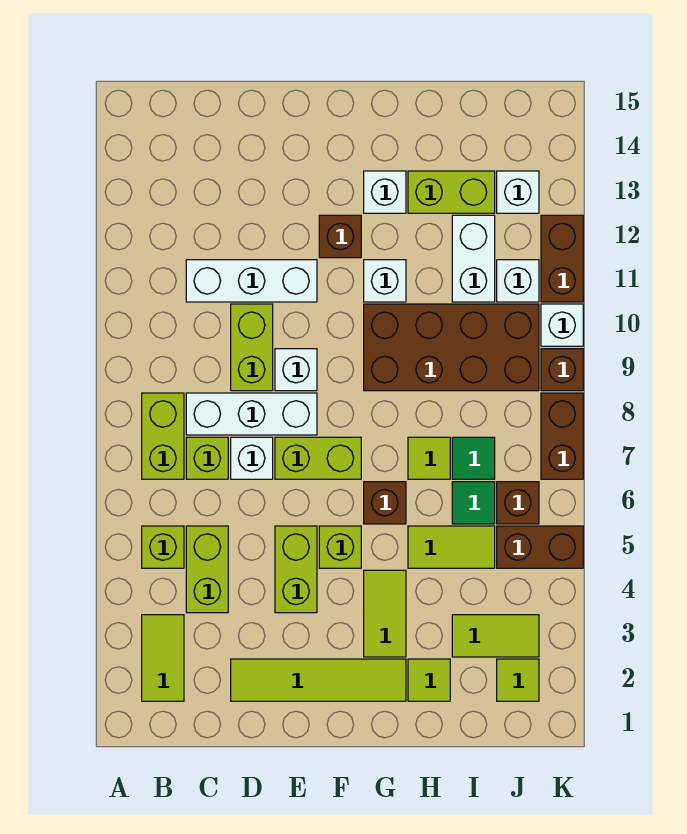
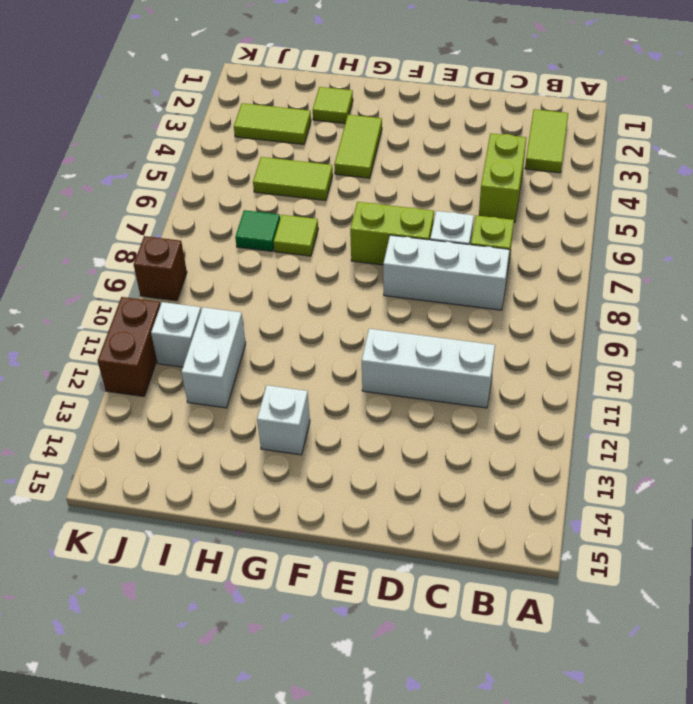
none -> lime brick B5 level 1
none -> lime brick B7:B8 level 1
none -> lime tile D2:G2 level 1
none -> lime brick D9:D10 level 1

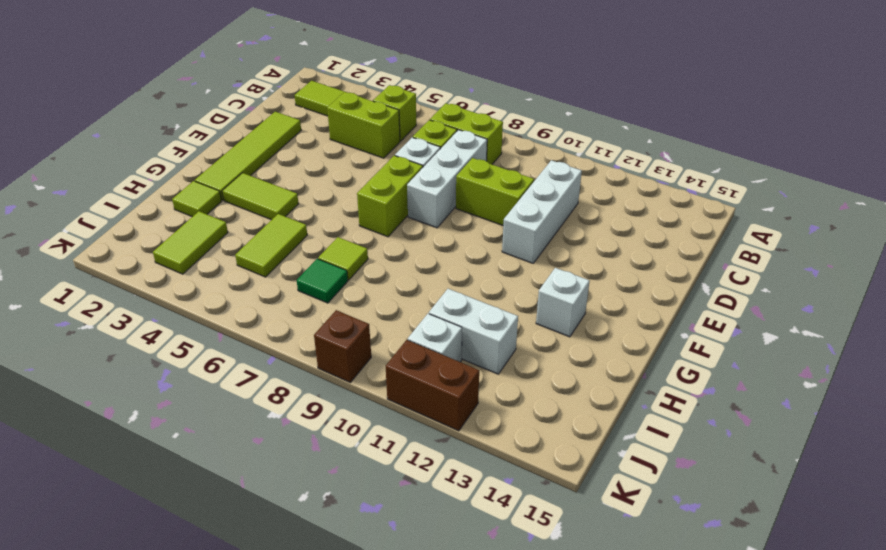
none -> lime brick E4:E5 level 1
none -> white brick E9 level 1
none -> lime brick F5 level 1
none -> brown brick F12 level 1

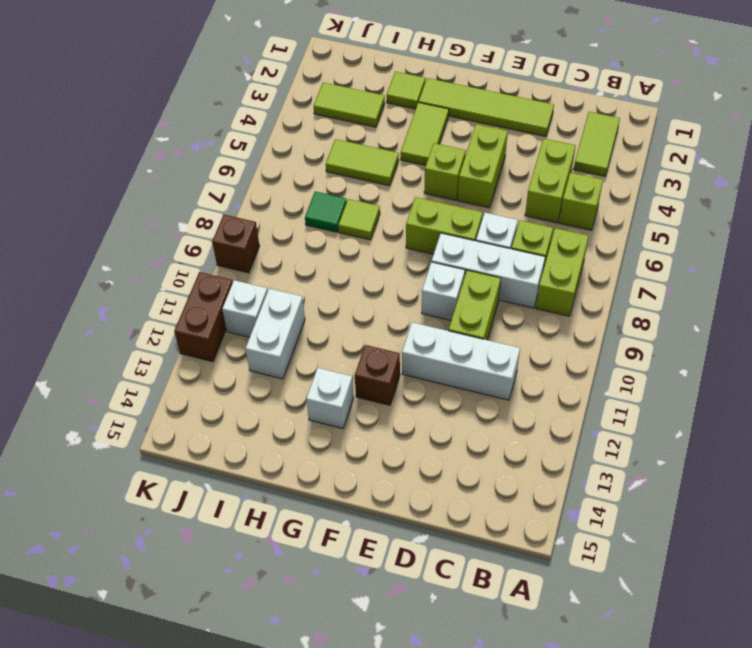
none -> brown brick G6 level 1
none -> brown brick G9:J10 level 1
none -> white brick G11 level 1
none -> lime brick H13:I13 level 1

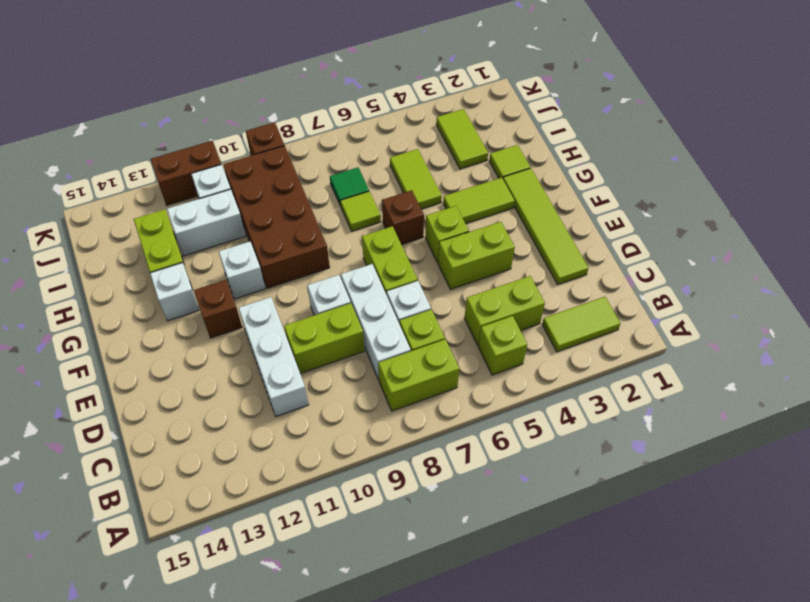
none -> green tile I6 level 1
none -> lime tile J2 level 1
none -> brown brick J5:K5 level 1
none -> brown brick J6 level 1

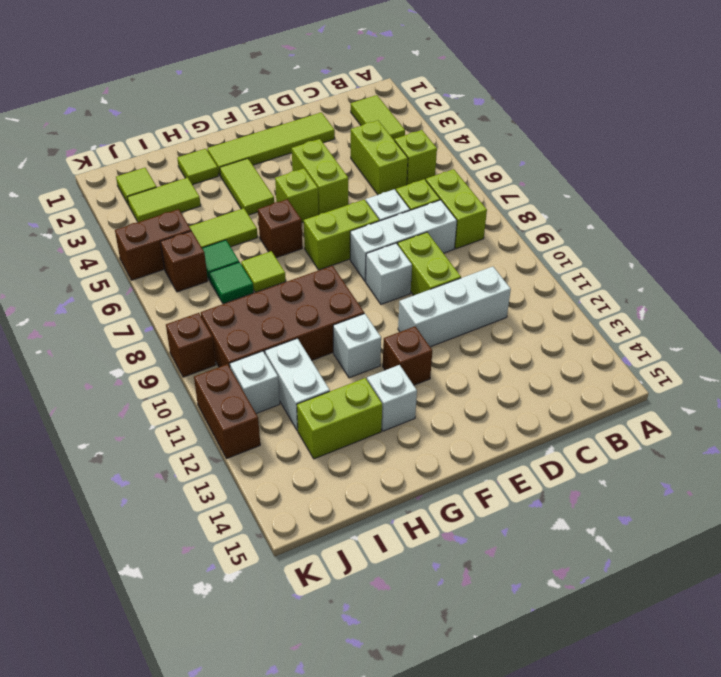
none -> white brick J13 level 1
none -> brown brick K7:K8 level 1
none -> white brick K10 level 1

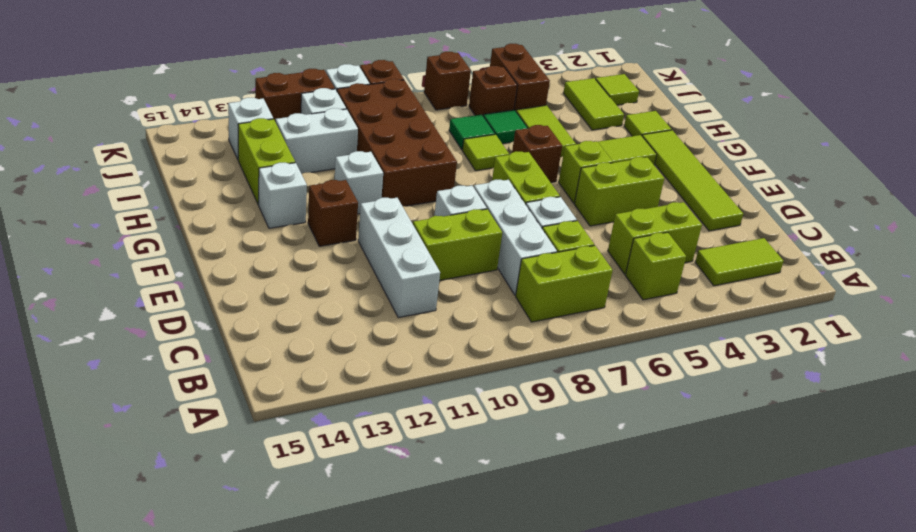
brown brick K7 level 1 -> brown brick K7:K8 level 1

